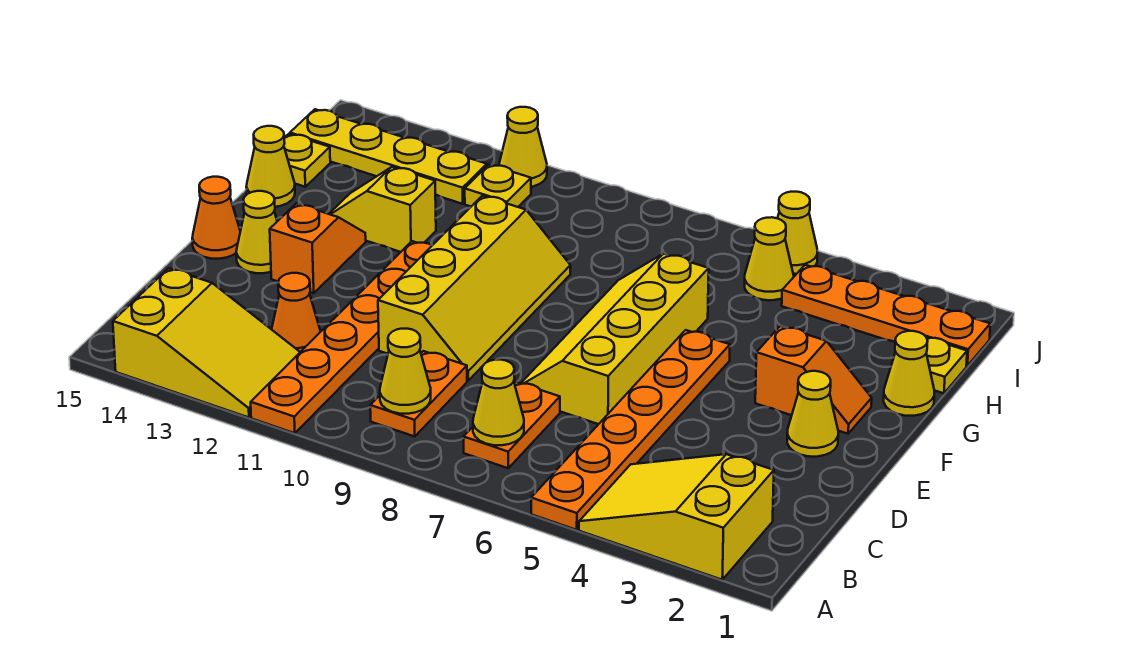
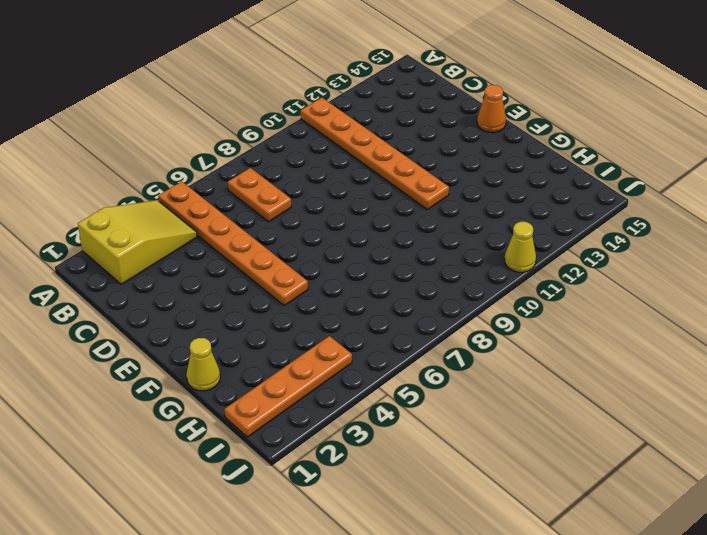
none -> yellow slope A12:B14 level 1 top 14
none -> orange plate B9:C9 level 1
none -> orange cone C12 level 1

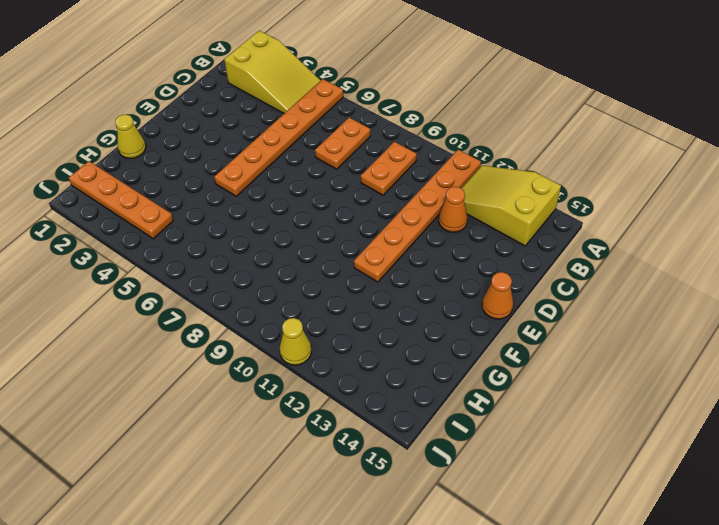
none -> yellow slope D6:G7 level 1 top 6
none -> yellow slope D9:G10 level 1 top 10
none -> yellow cone E2 level 1

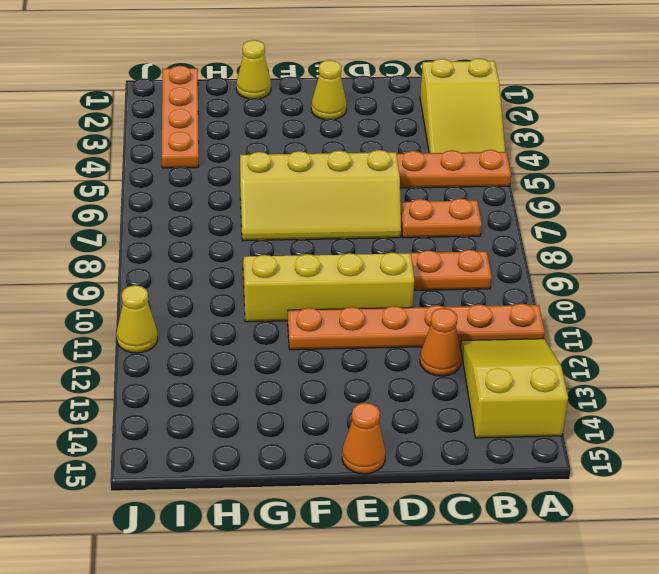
none -> orange slope E13:F13 level 1 top E
none -> yellow cone E14 level 1
none -> orange slope F2:F3 level 1 top 3

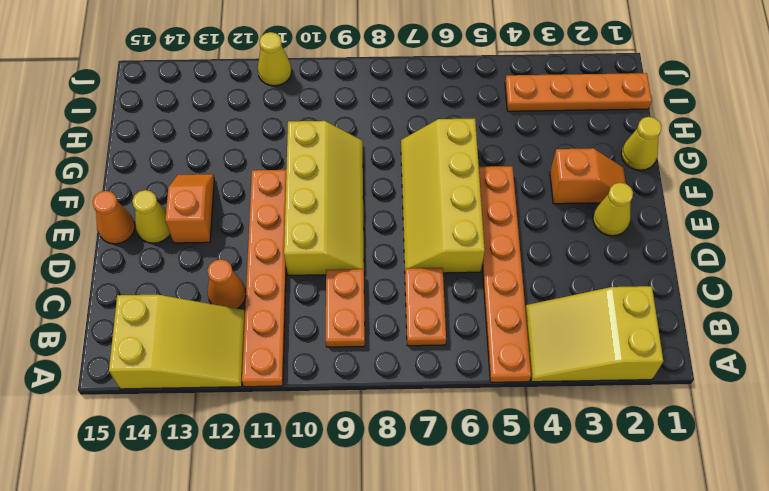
none -> yellow slope G12:G13 level 1 top 12
none -> yellow cone G15 level 1
none -> yellow plate H1 level 1

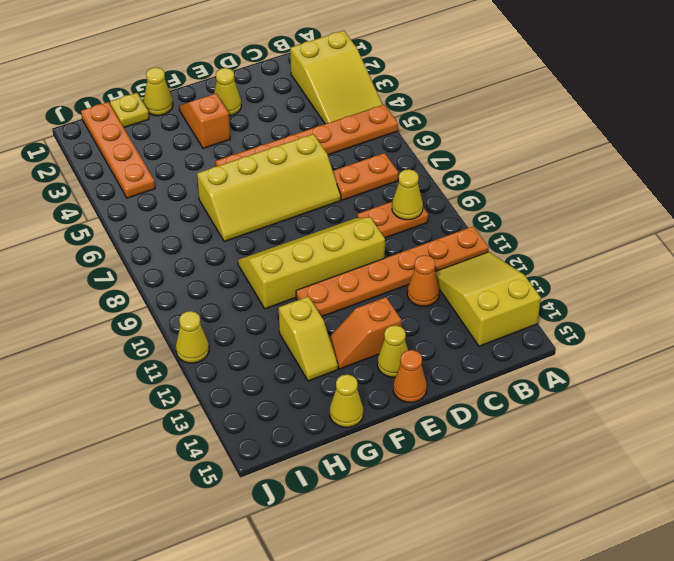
none -> yellow plate H15 level 1
none -> yellow cone I5 level 1
none -> yellow plate I11 level 1

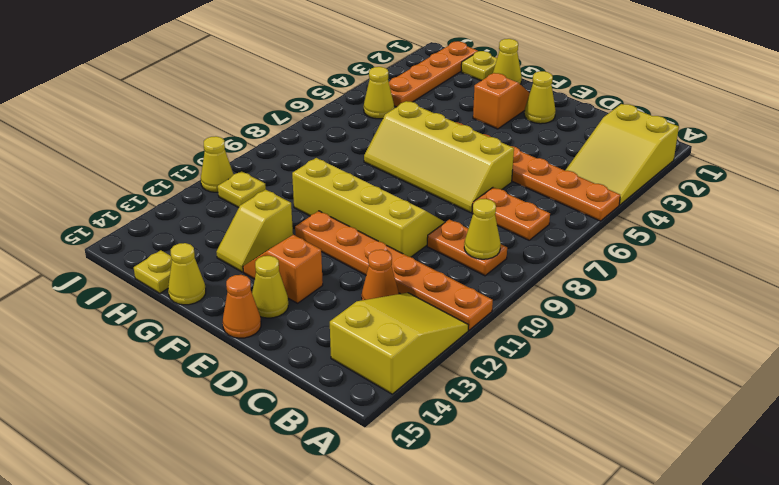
none -> yellow plate I12:I15 level 1
none -> yellow cone J5 level 1
none -> yellow cone B7 level 2

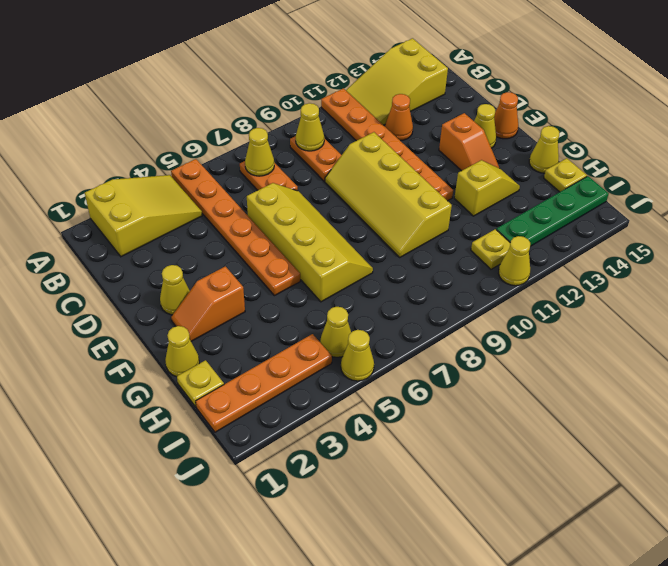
green plate I12:I15 level 1 -> yellow plate I12:I15 level 1

